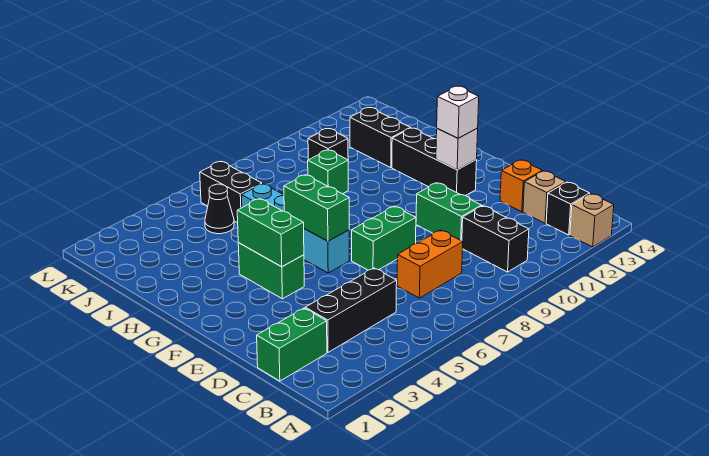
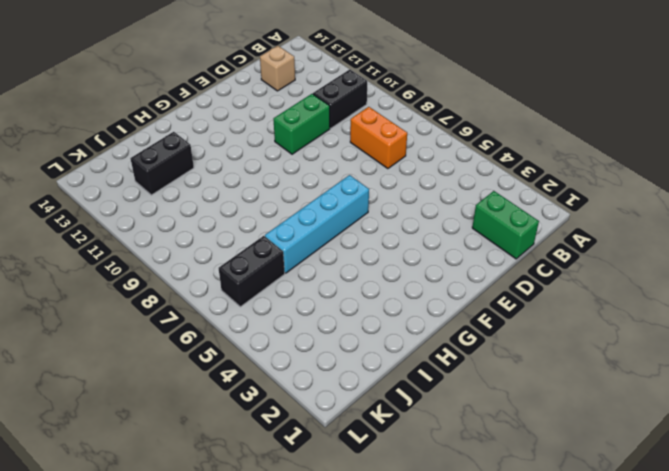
none -> tan brick A13 level 1
none -> black brick B13 level 1
none -> black brick C3:C5 level 1

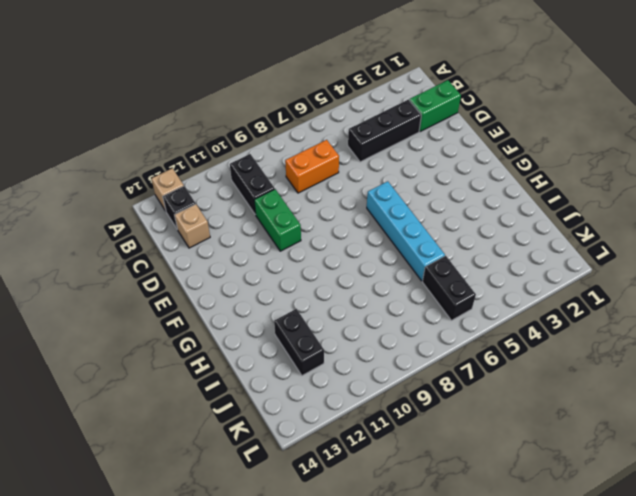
none -> orange brick D13 level 1
none -> green brick E7:E8 level 1
none -> green brick F4:G4 level 1

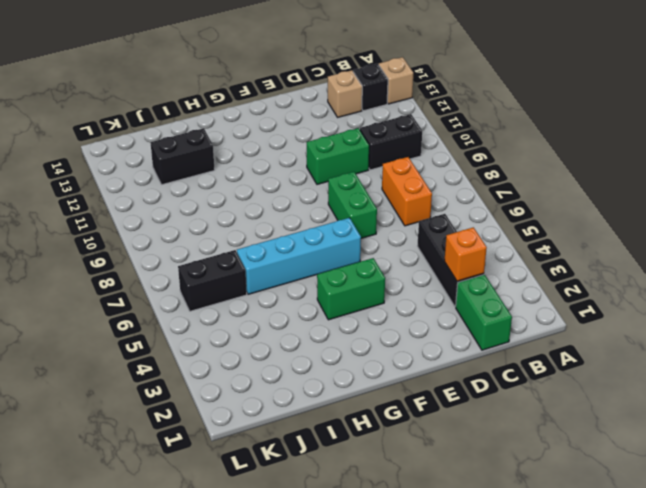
orange brick C3 level 2 -> orange brick D13 level 1
none -> black brick F12:H12 level 1
none -> green brick I9 level 1
none -> black cone J5 level 1

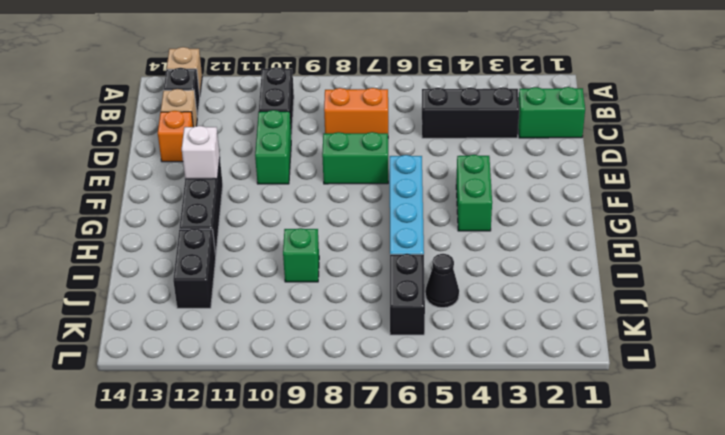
none -> black brick J10 level 1
none -> green brick F4:G4 level 2
none -> green brick F6:G6 level 2

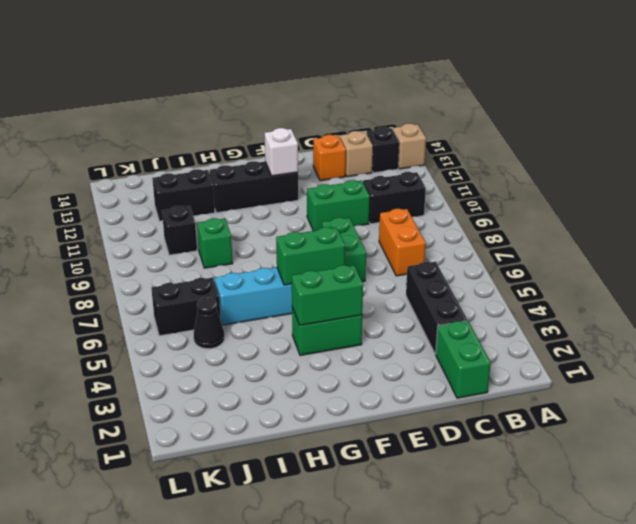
none -> white brick F12 level 3

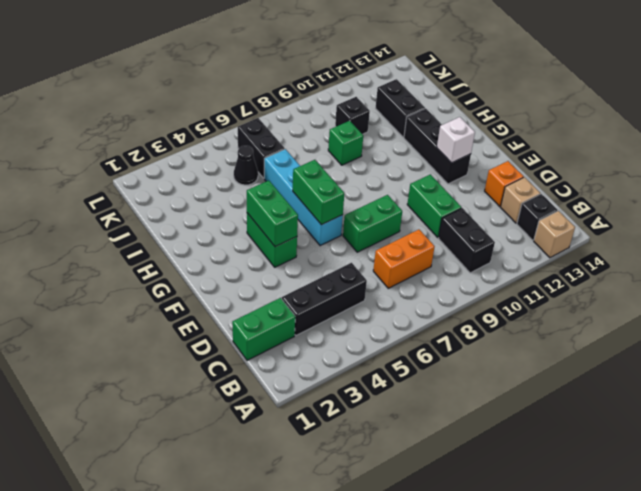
none -> white brick F12 level 3

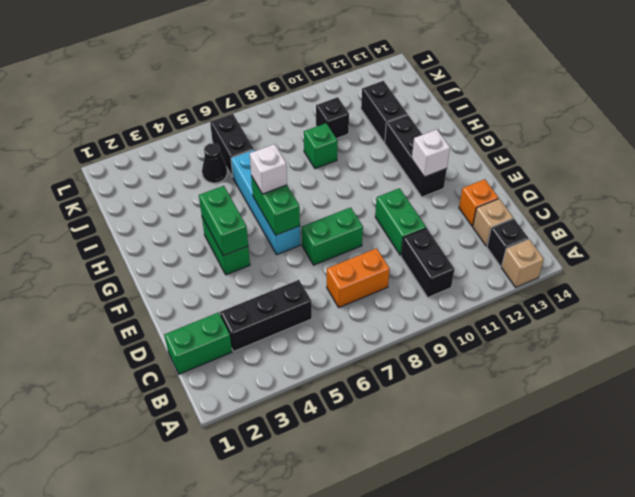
white brick G6 level 3 -> white brick F12 level 3

